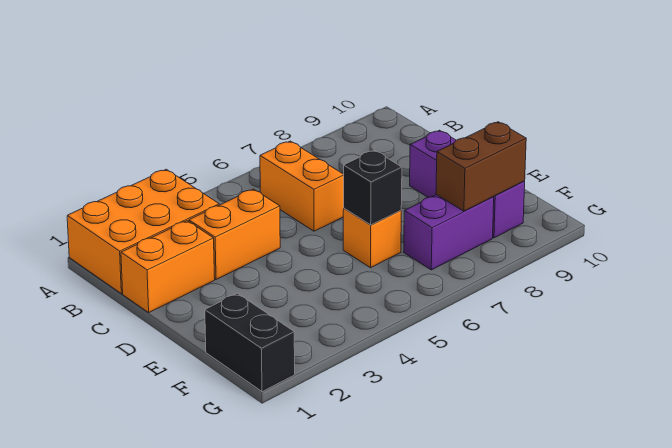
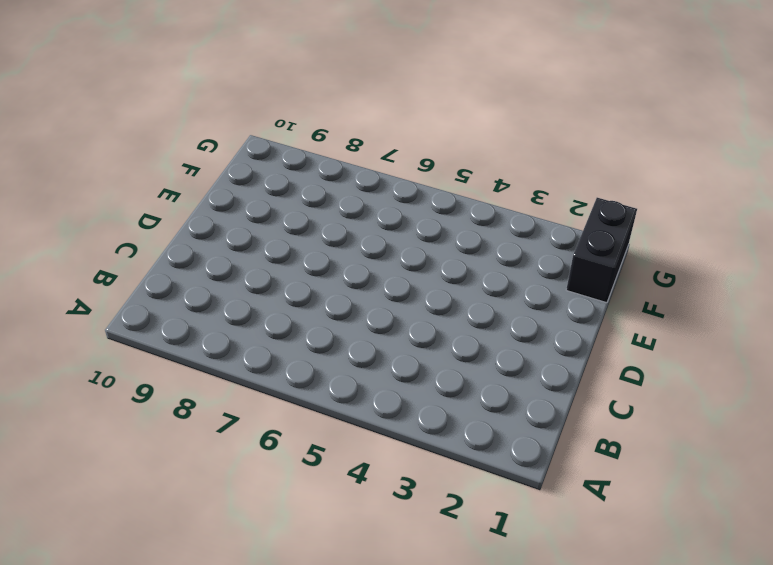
none -> orange brick A1:B3 level 1
none -> orange brick B6:C6 level 1

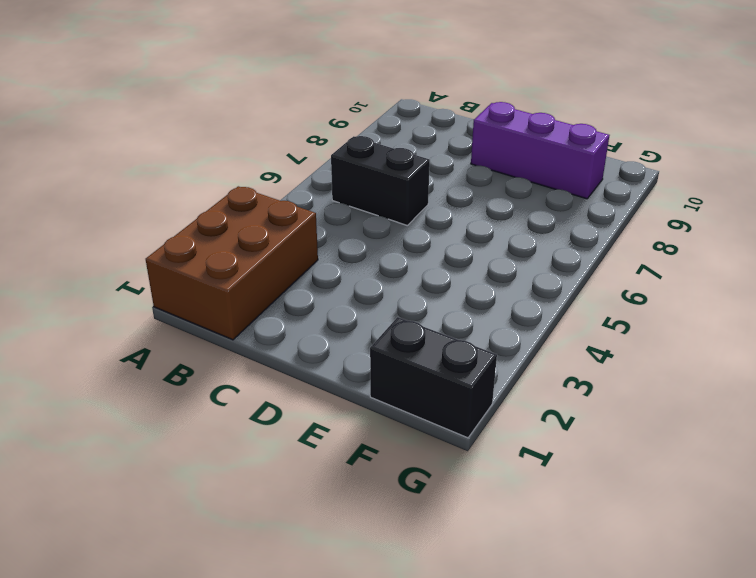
brown brick A1:B3 level 1 -> orange brick A1:B3 level 1
black brick B6:C6 level 1 -> orange brick B6:C6 level 1
none -> orange brick C1:C2 level 1
none -> orange brick C3:C4 level 1

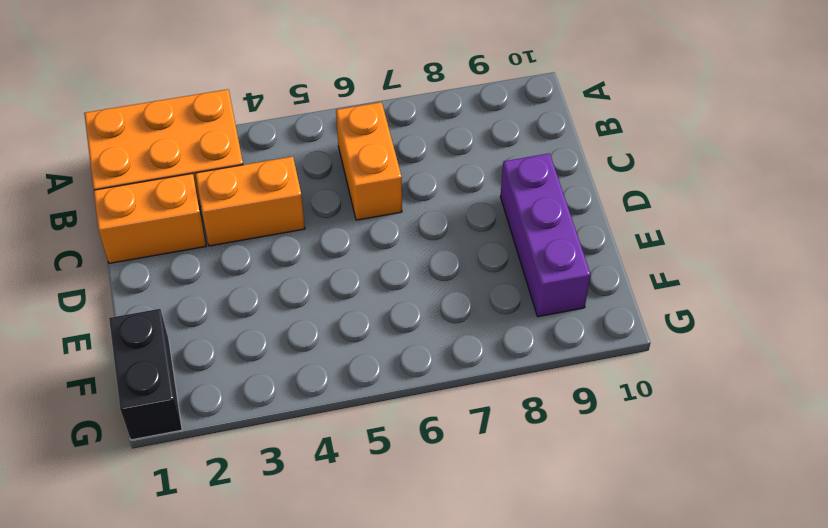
none -> orange brick E6 level 1
none -> purple brick F7:F8 level 1

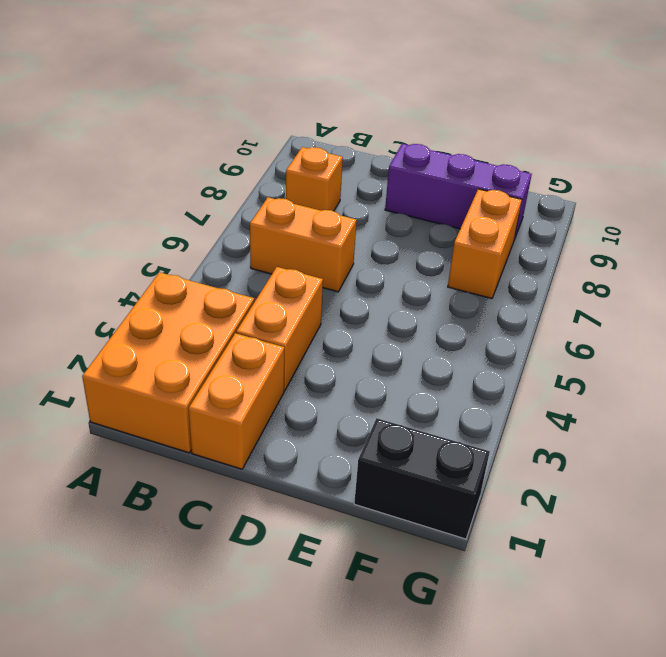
orange brick B8 level 1 -> orange brick E6 level 1
orange brick F7:F8 level 1 -> purple brick F7:F8 level 1
none -> black brick E6 level 2
none -> brown brick F8:F9 level 2

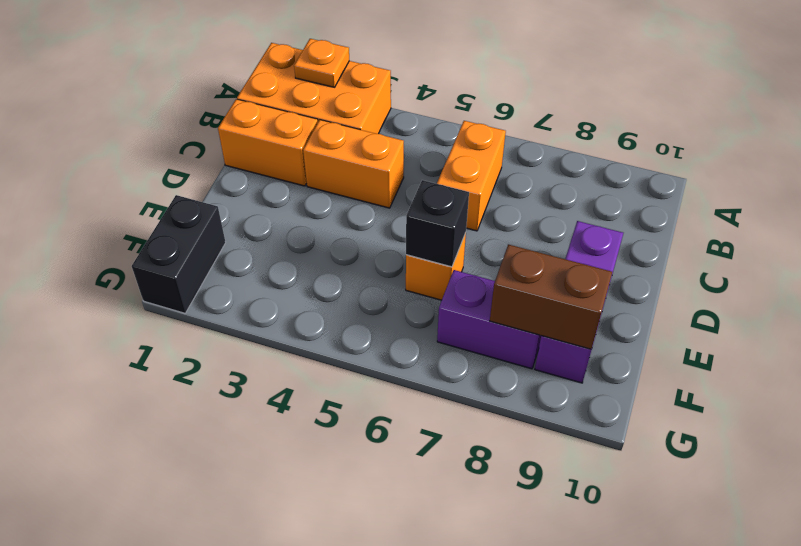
orange plate A2 level 2 -> none

